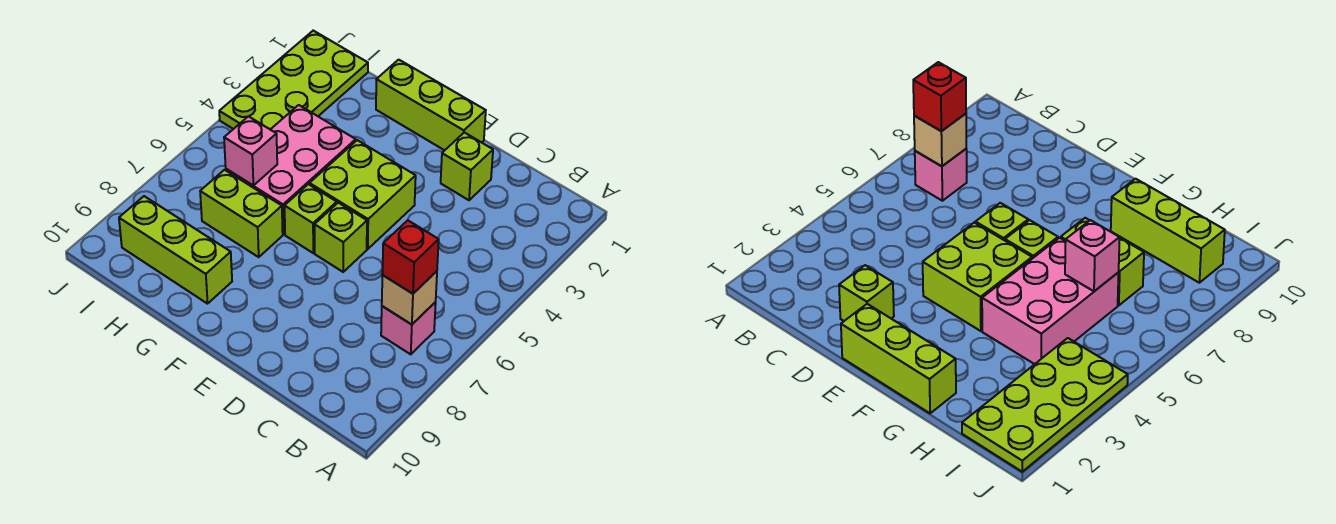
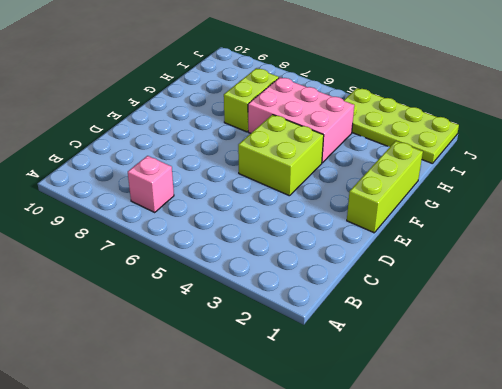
none -> lime brick D2 level 1
none -> lime brick E6 level 1
none -> lime brick F6 level 1

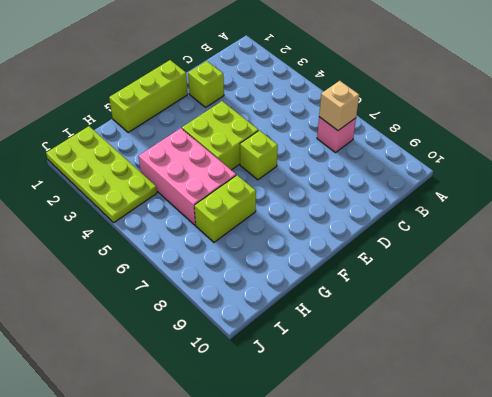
none -> lime brick F6 level 1
none -> lime brick G9:I9 level 1
none -> pink brick H6 level 2

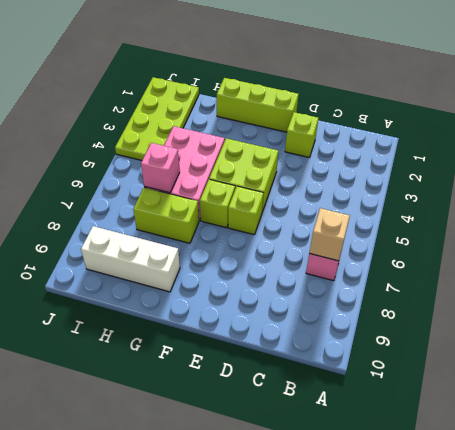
white brick G9:I9 level 1 -> lime brick G9:I9 level 1
none -> red brick B7 level 3

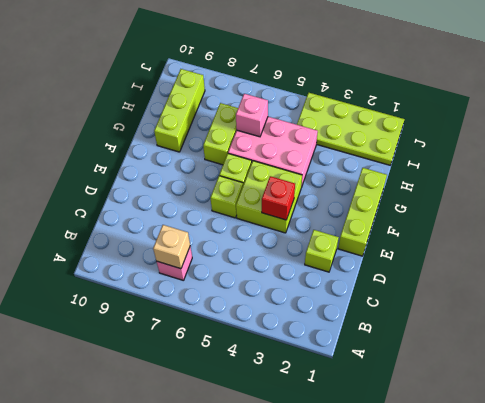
red brick E4 level 2 -> red brick B7 level 3

